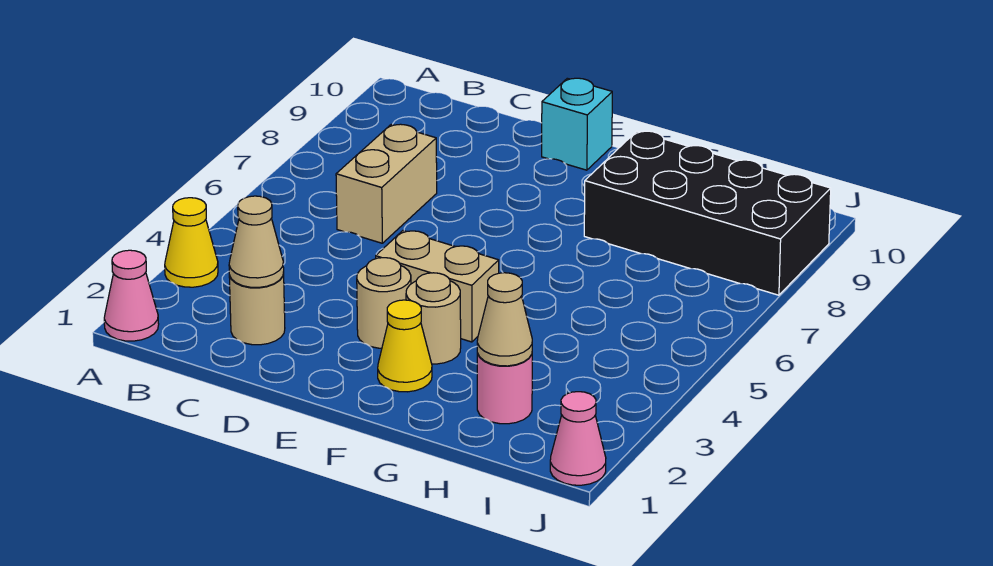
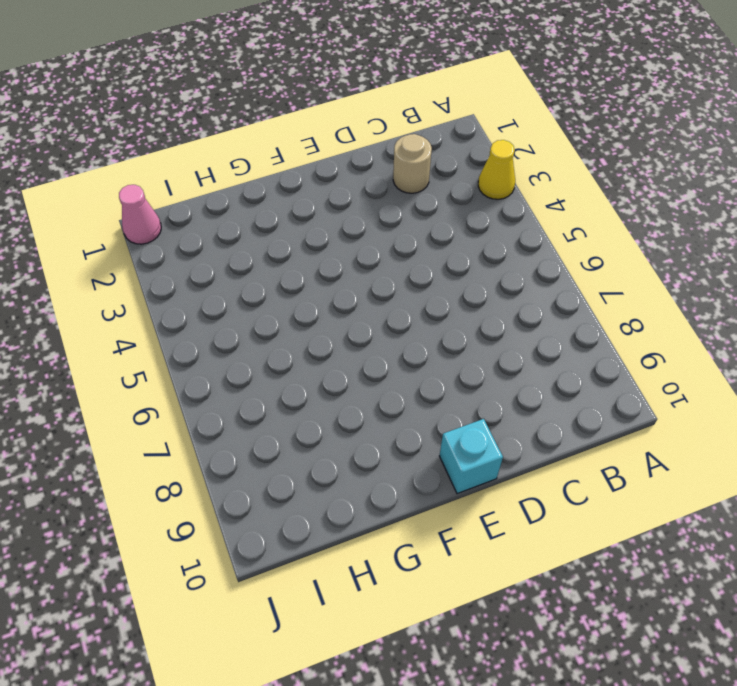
none -> pink cone A1 level 1
none -> tan brick C6:C7 level 1
none -> tan round brick E3 level 1

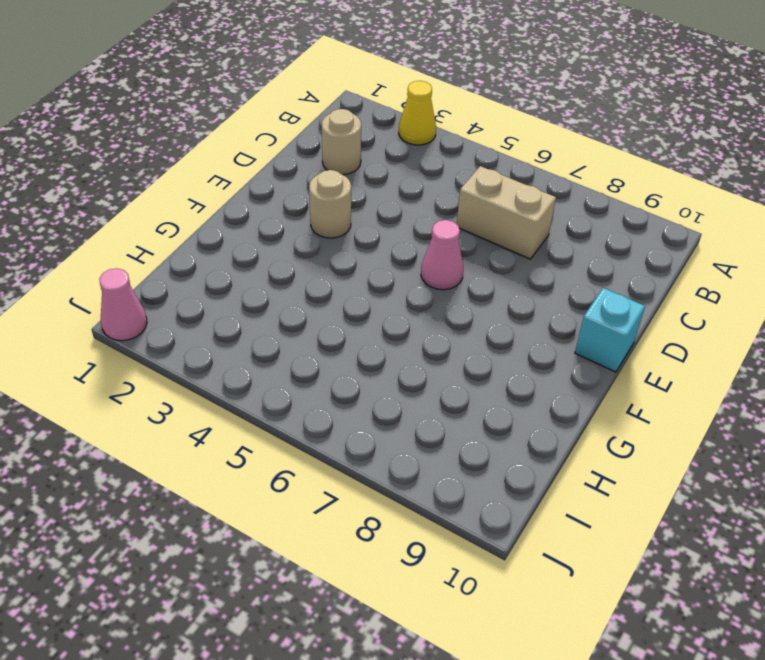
pink cone E6 level 1 -> pink cone A1 level 1
none -> tan brick E4:F4 level 1
none -> yellow cone F2 level 1
none -> tan round brick F3 level 1

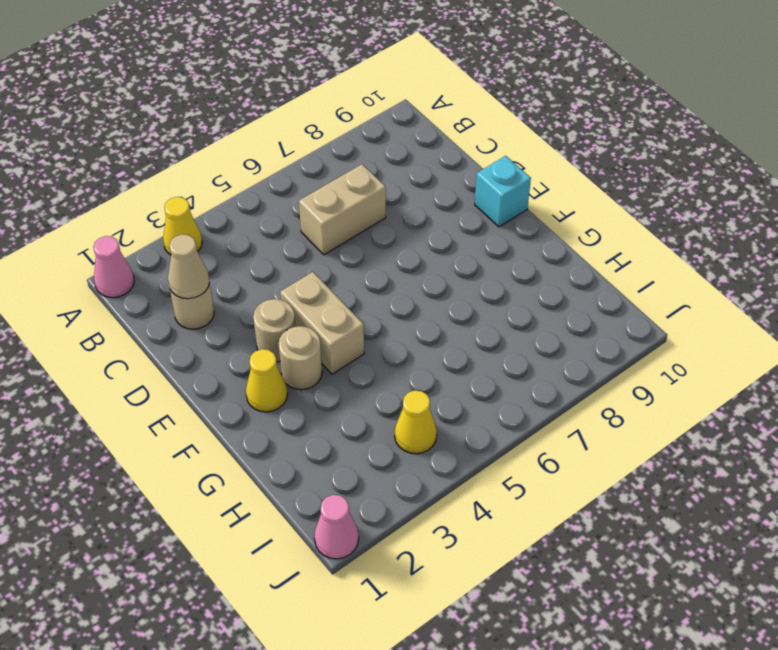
yellow cone I4 level 1 -> none
none -> black brick G8:J9 level 1
none -> pink round brick H2 level 1
none -> tan cone H2 level 2

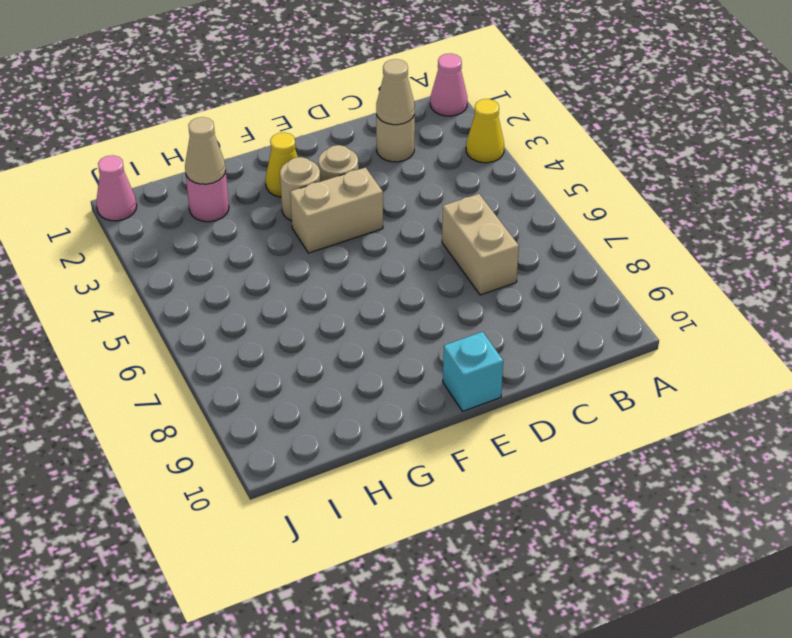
none -> black brick G8:J9 level 1

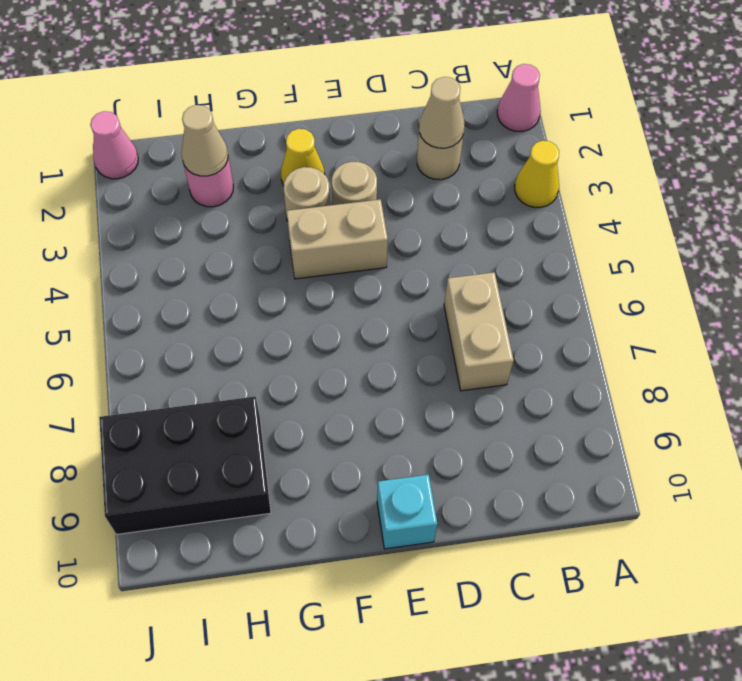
black brick H8:J9 level 1 -> black brick G8:J9 level 1

